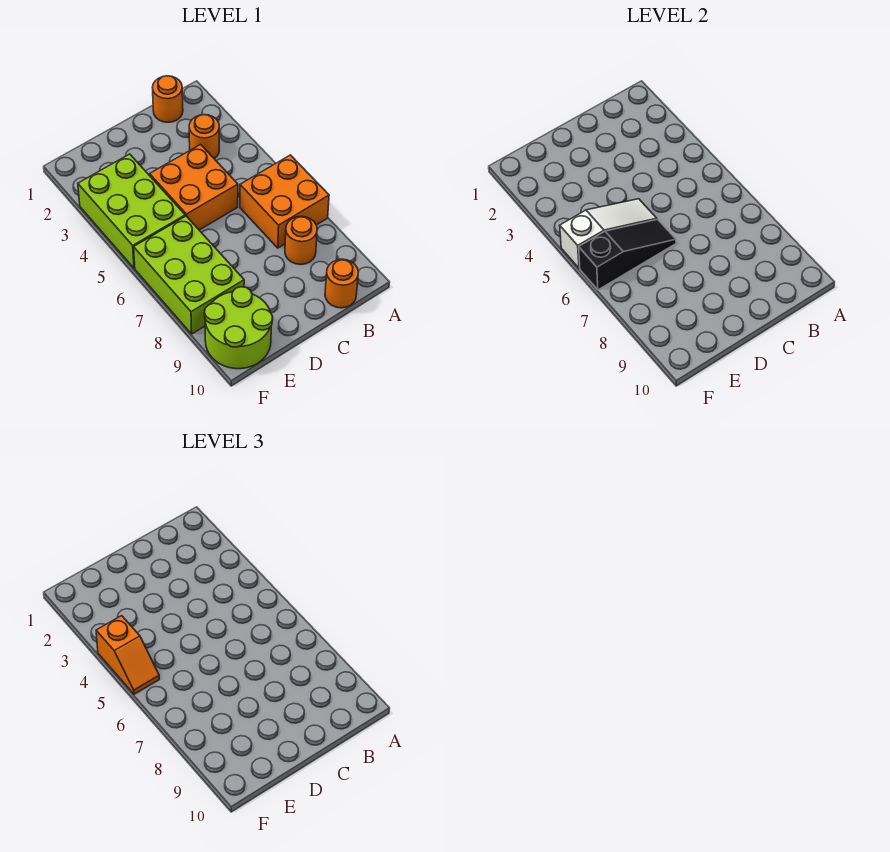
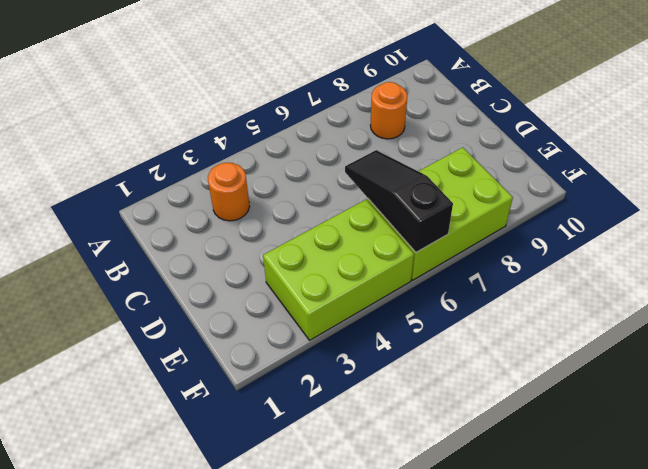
none -> orange brick A6:B7 level 1
none -> orange round brick B1 level 1
none -> orange round brick B10 level 1

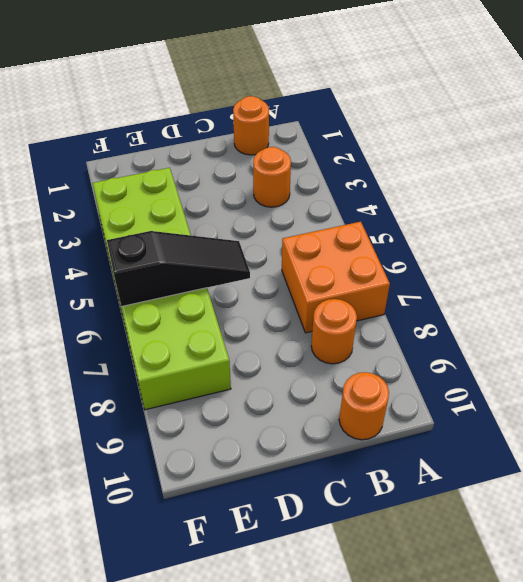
none -> orange brick C4:D5 level 1
none -> lime round brick E9:F10 level 1
none -> white slope D5:F5 level 2 top F

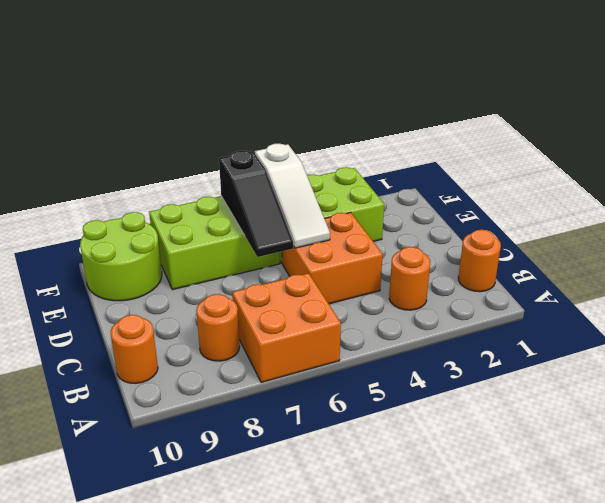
none -> orange slope F4:F5 level 3 top 4

